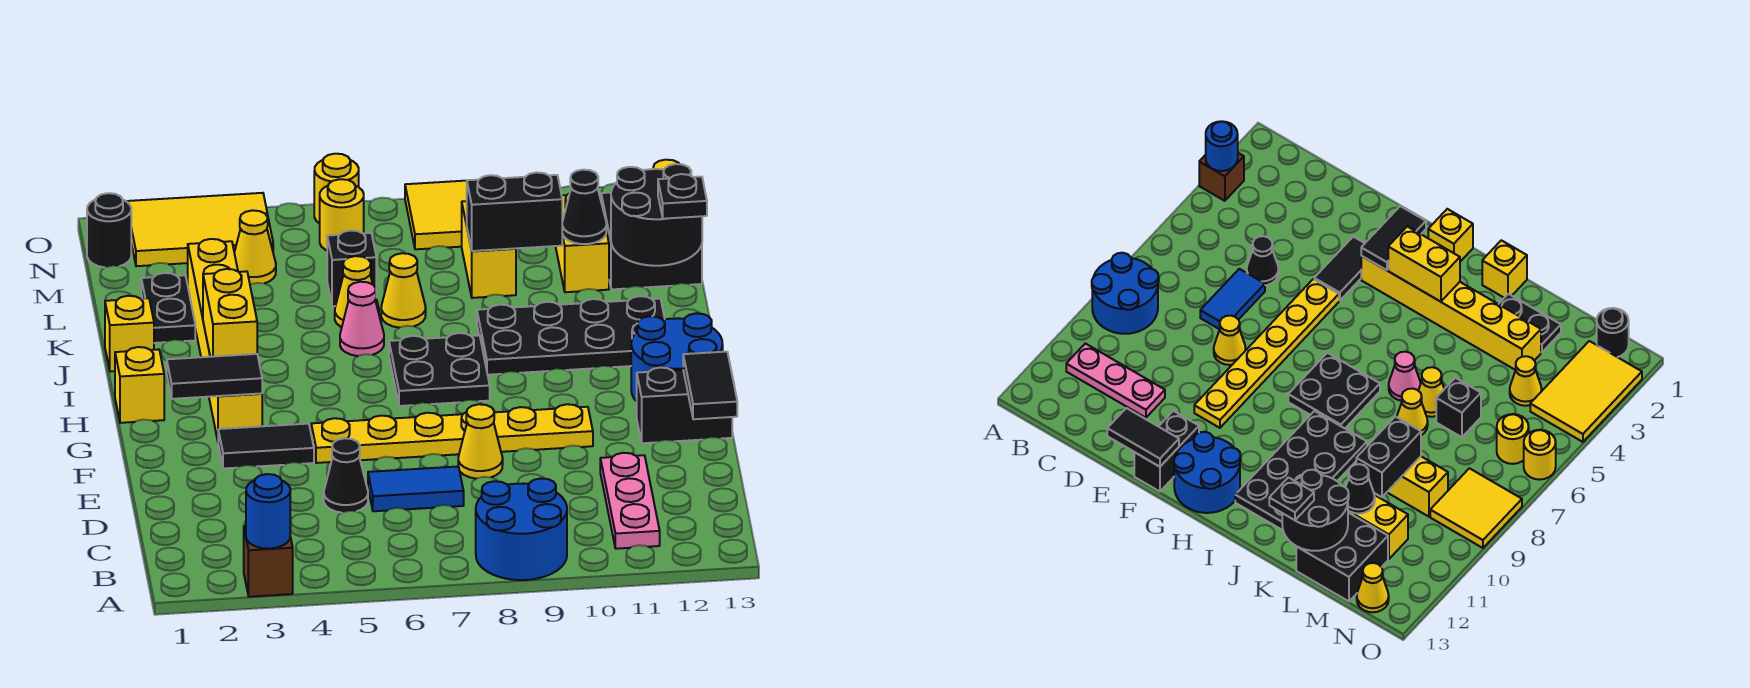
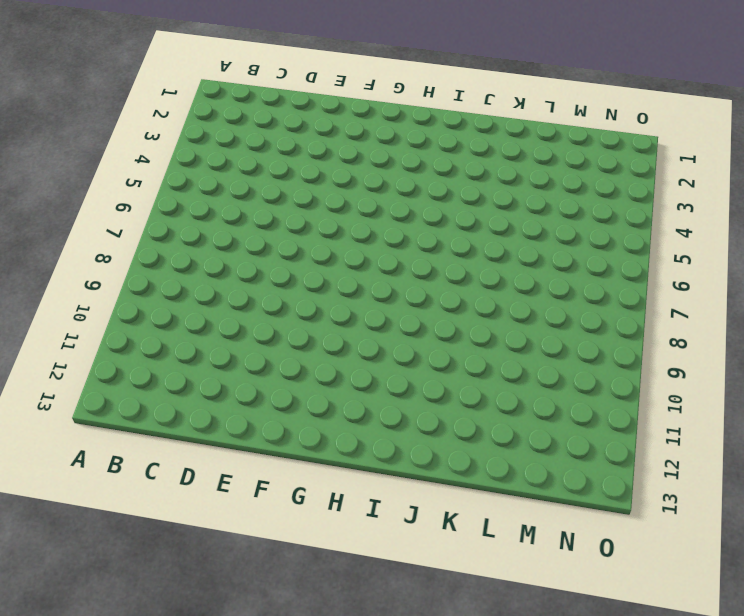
none -> brown brick A3 level 1
none -> blue round brick A8:B9 level 1
none -> pink plate B11:D11 level 1
none -> black cone D5 level 1

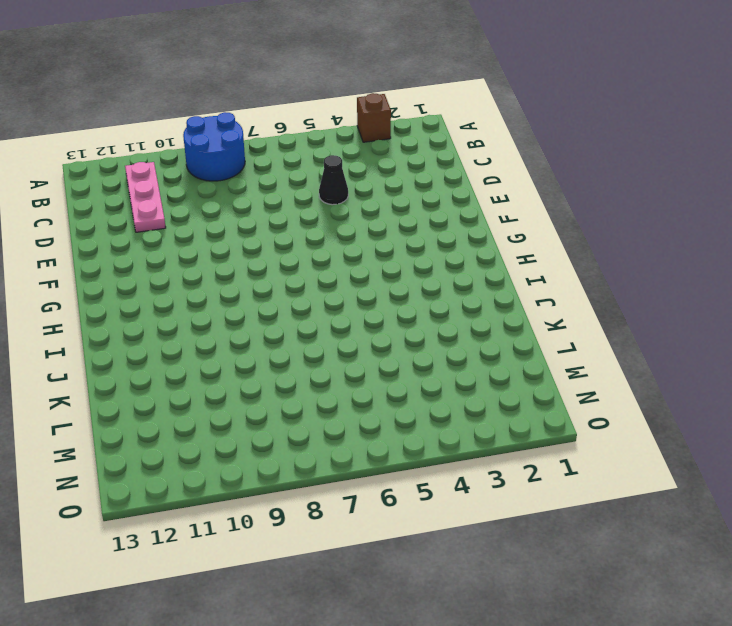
none -> blue tile D6:D7 level 1
none -> yellow cone E8 level 1
none -> black tile F3:F4 level 1
none -> yellow plate F5:F10 level 1

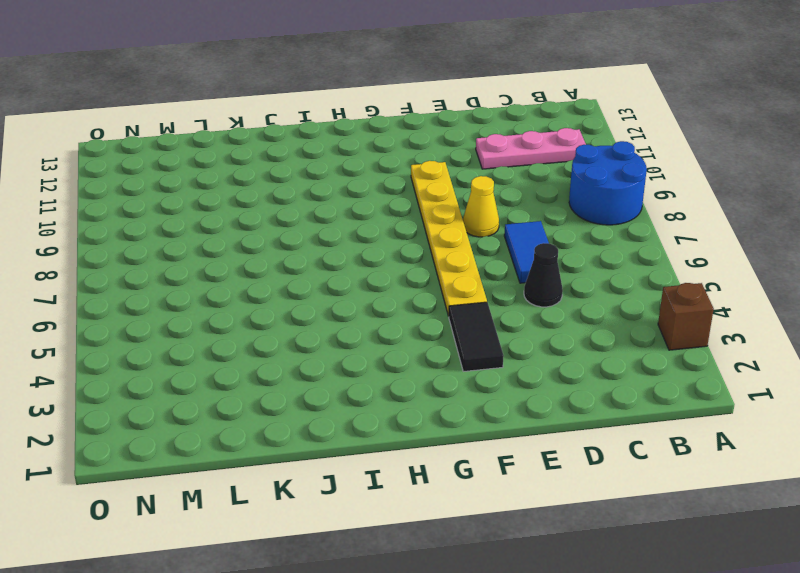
none -> black brick F12:F13 level 1
none -> yellow brick G3:L3 level 1
none -> blue round brick G12:H13 level 1
none -> yellow brick H1 level 1

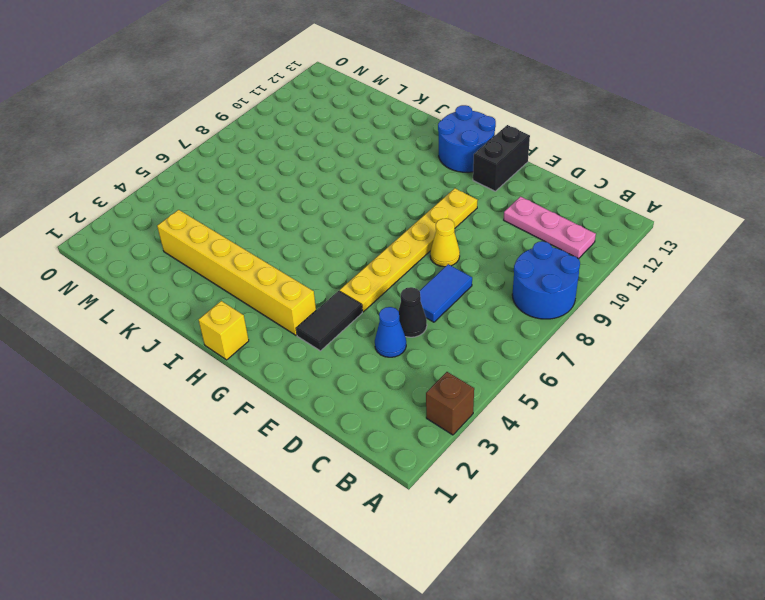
blue cone D4 level 1 -> none
none -> black plate H7:I8 level 1
none -> black plate I9:J12 level 1
none -> yellow brick J1 level 1
none -> pink cone J6 level 1

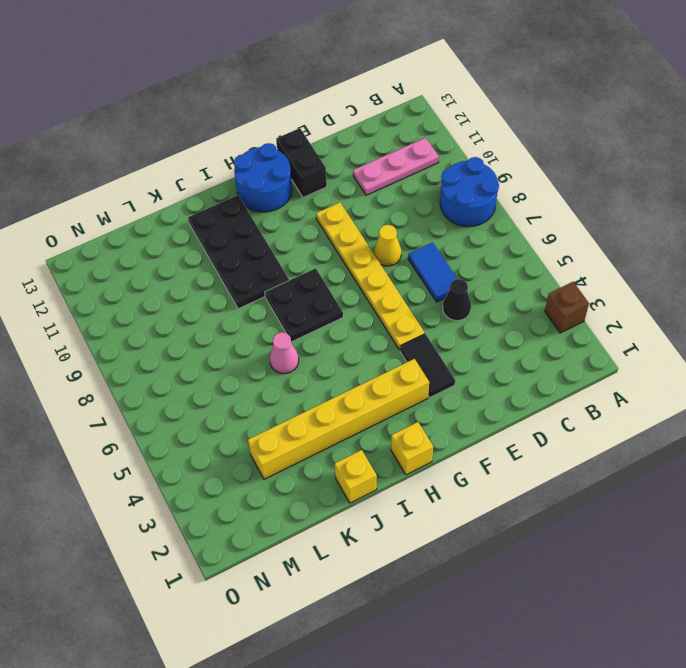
none -> black plate K2:L2 level 1
none -> yellow cone K6 level 1
none -> yellow cone K7 level 1
none -> black brick L6 level 1

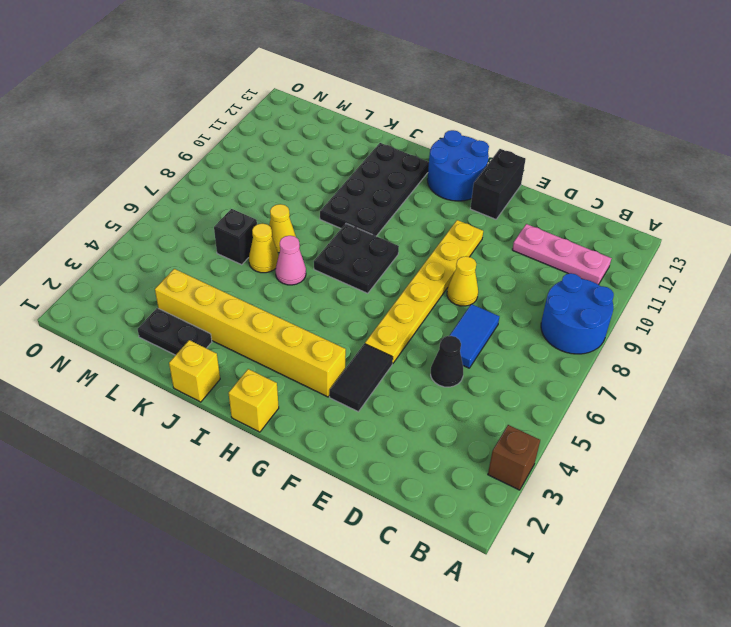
none -> yellow brick L9:M9 level 1
none -> yellow brick L11:M11 level 1
none -> black brick L12:M13 level 1
none -> yellow cone M4 level 1

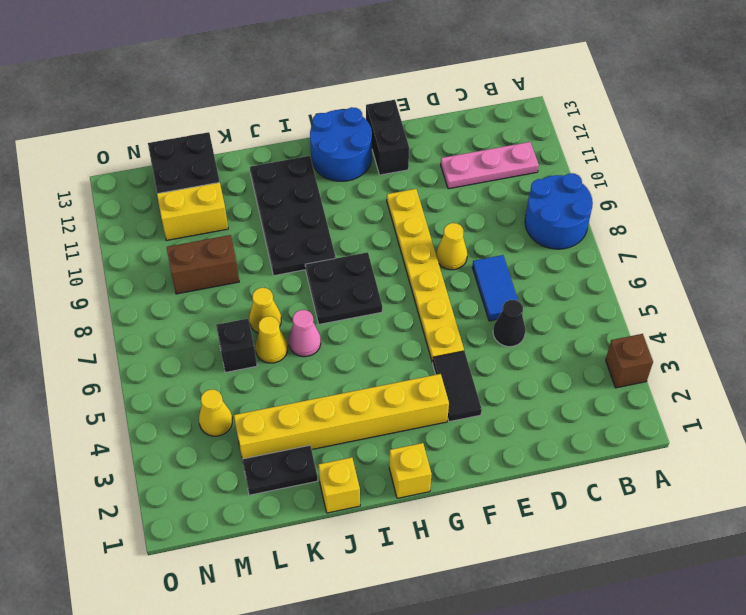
brown brick L9:M9 level 1 -> yellow brick L9:M9 level 1
none -> black round brick N1 level 1
none -> yellow tile N2:O4 level 1
none -> yellow round brick N6 level 1
none -> yellow tile N8:O9 level 1

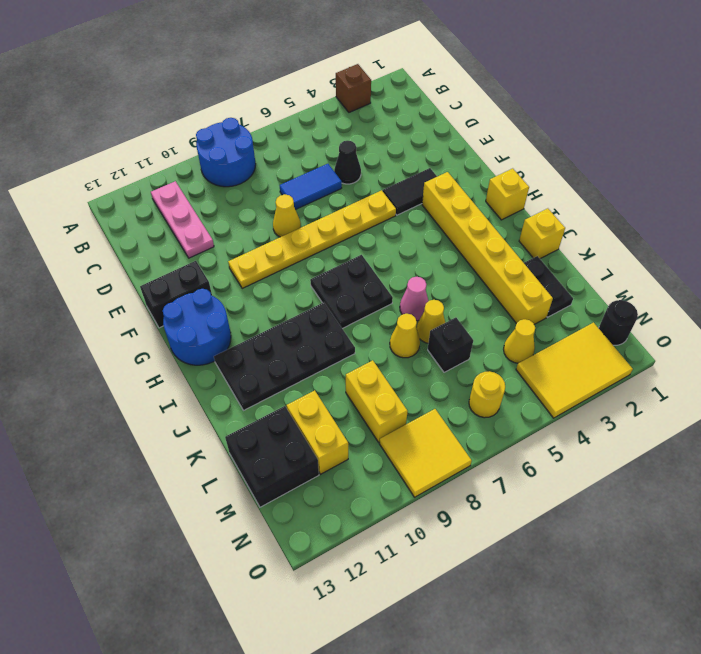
none -> yellow cone N13 level 1
none -> yellow round brick O6 level 1
none -> blue round brick A3 level 2
none -> black tile E13:F13 level 2

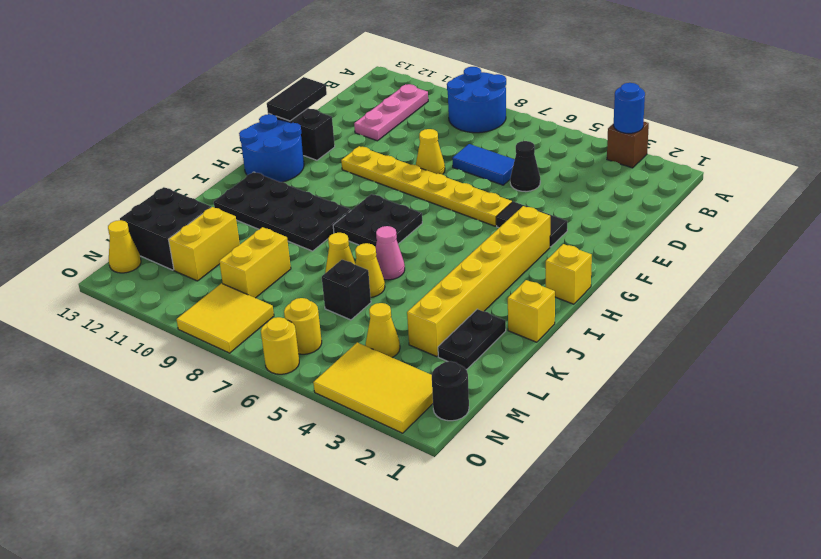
none -> black tile G2:G3 level 2
none -> yellow brick H3:I3 level 2
none -> black round brick K12:L13 level 2
none -> black brick L9:L10 level 2

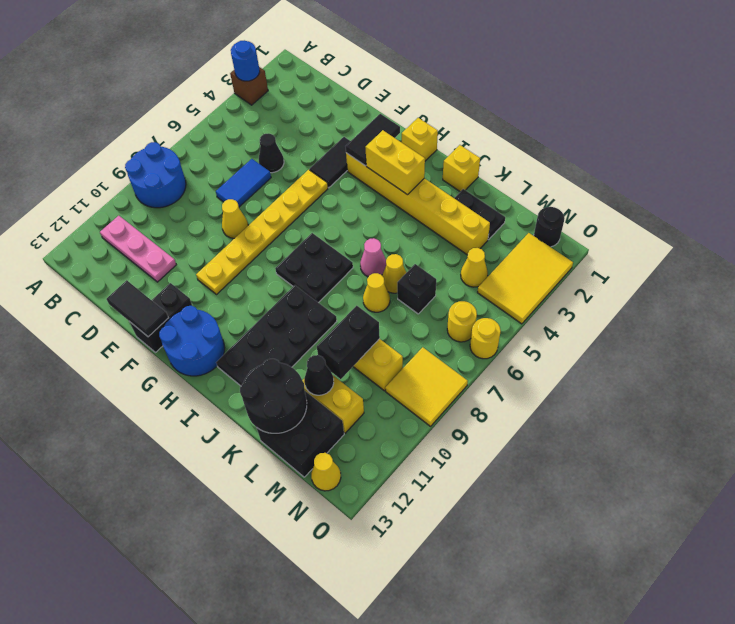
none -> black plate K13 level 3

